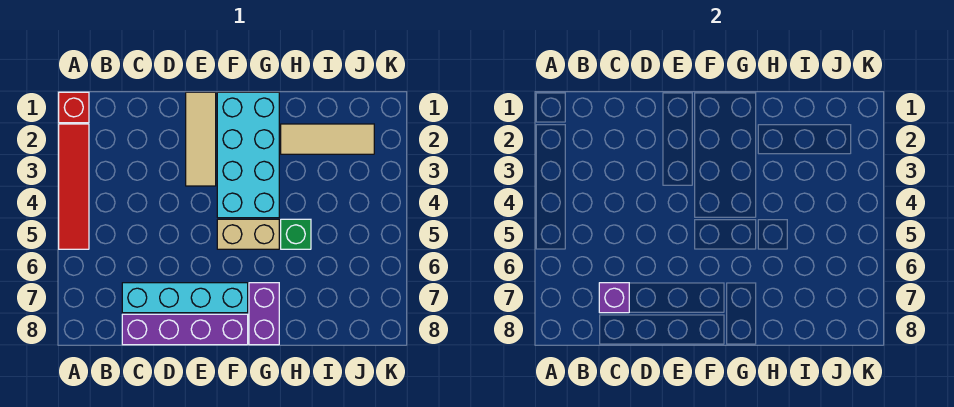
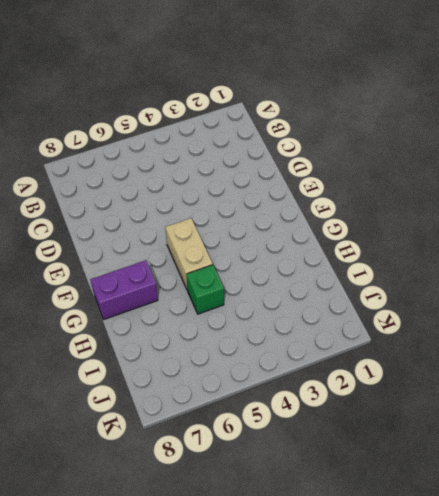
none -> red brick A1 level 1
none -> red tile A2:A5 level 1

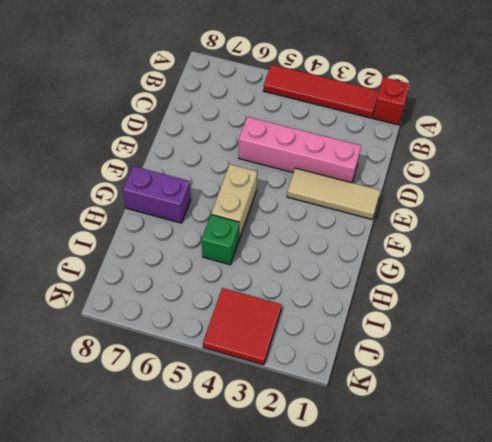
pink brick D2:D5 level 1 -> none
red tile J3:K4 level 1 -> none
none -> cyan brick C7:F7 level 1
none -> purple brick C8:F8 level 1

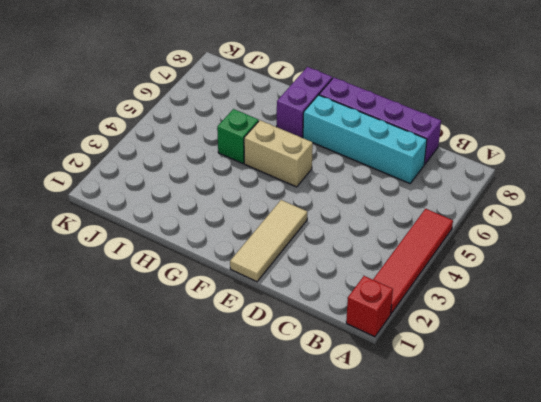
none -> cyan brick F1:G4 level 1
none -> tan tile H2:J2 level 1

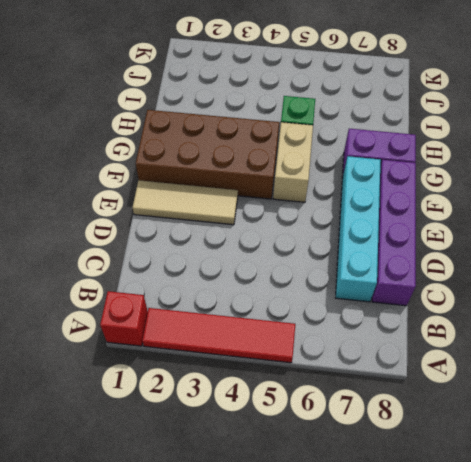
brown brick F1:G4 level 1 -> cyan brick F1:G4 level 1
none -> tan tile H2:J2 level 1
none -> purple brick C7 level 2

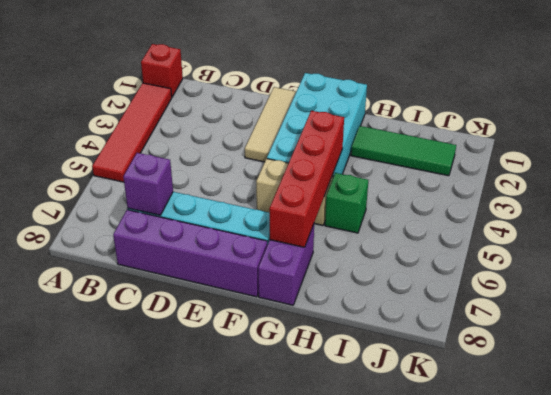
red brick G4:G7 level 2 -> none
green tile H2:J2 level 1 -> tan tile H2:J2 level 1

